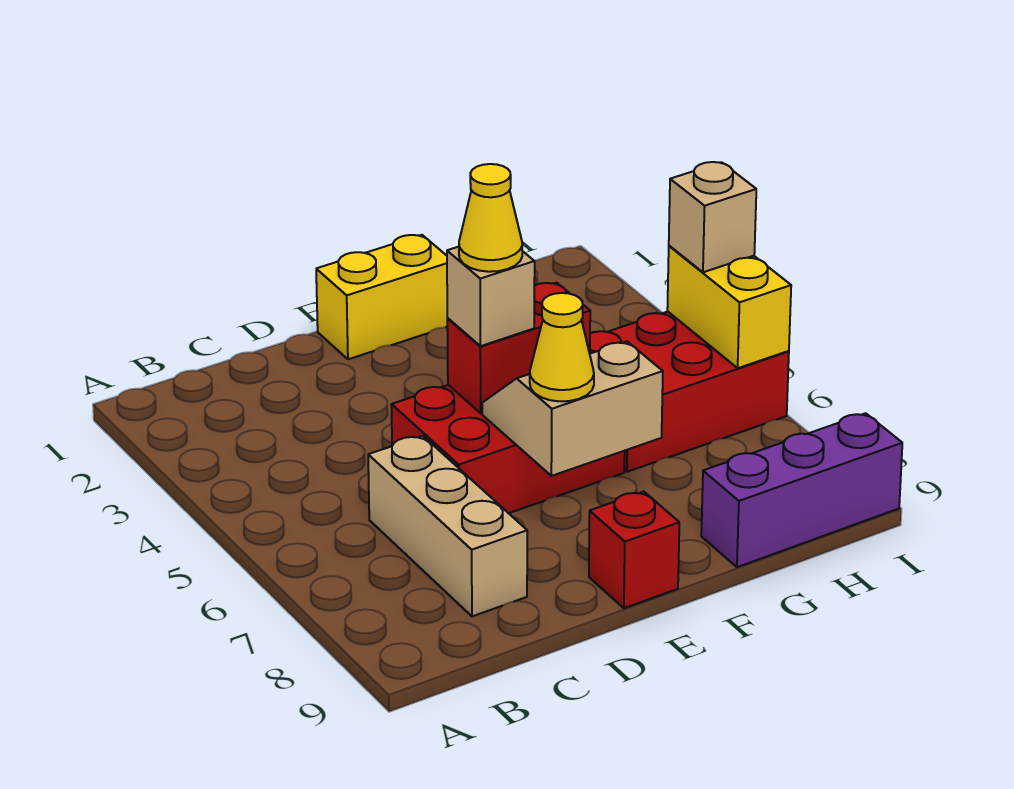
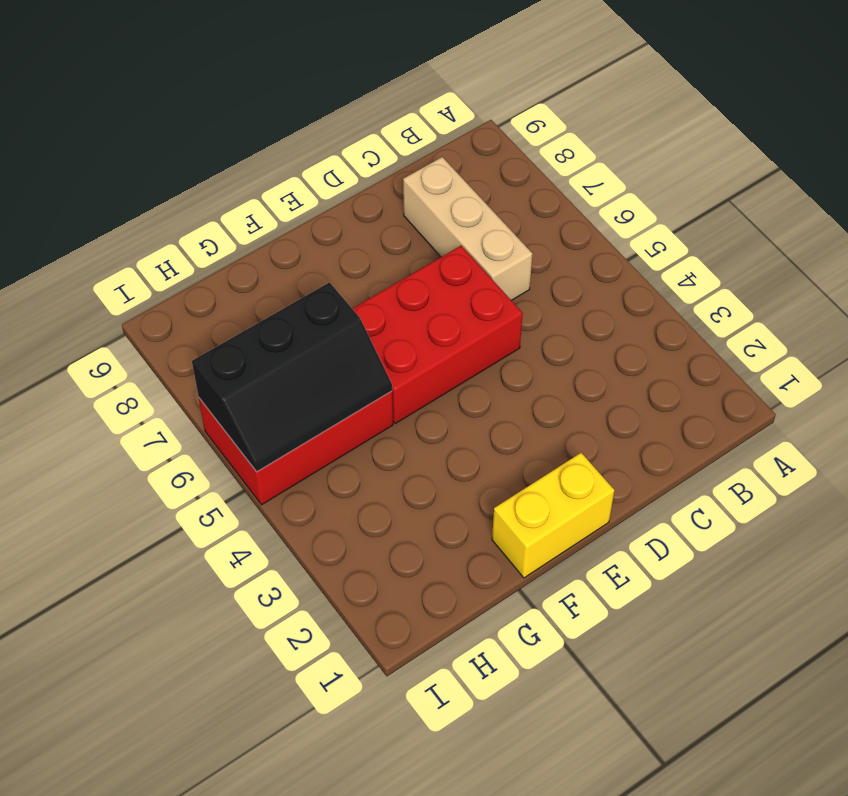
black slope G5:I6 level 2 top 6 -> yellow brick I5:I6 level 2
none -> red brick E9 level 1
none -> purple brick G9:I9 level 1
none -> red brick E5:F5 level 2

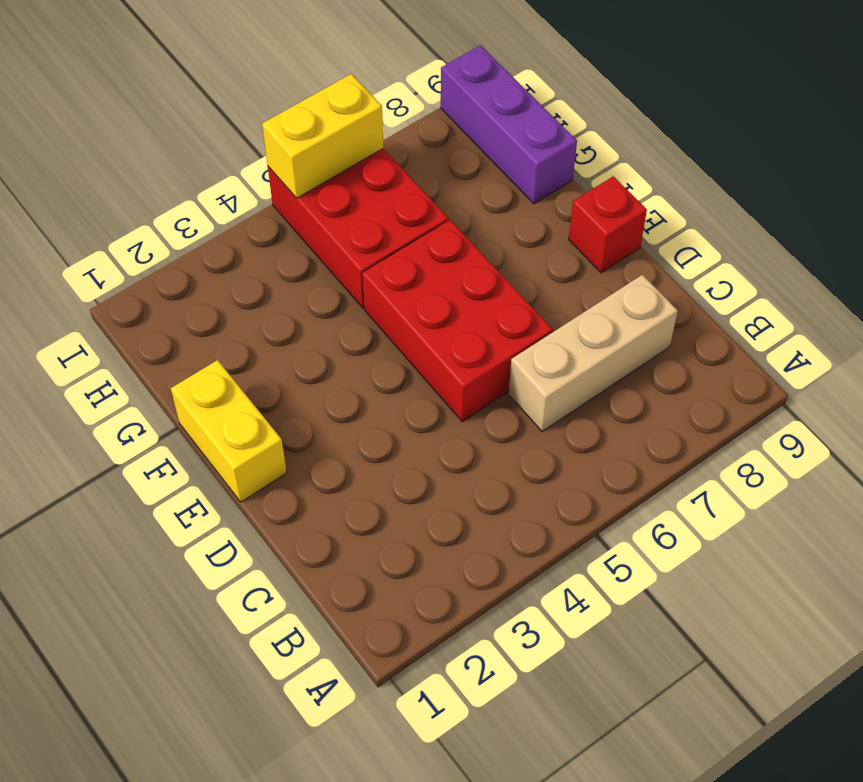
none -> red brick E5:F5 level 2
none -> tan slope E6:F7 level 2 top 7
none -> tan brick E5 level 3

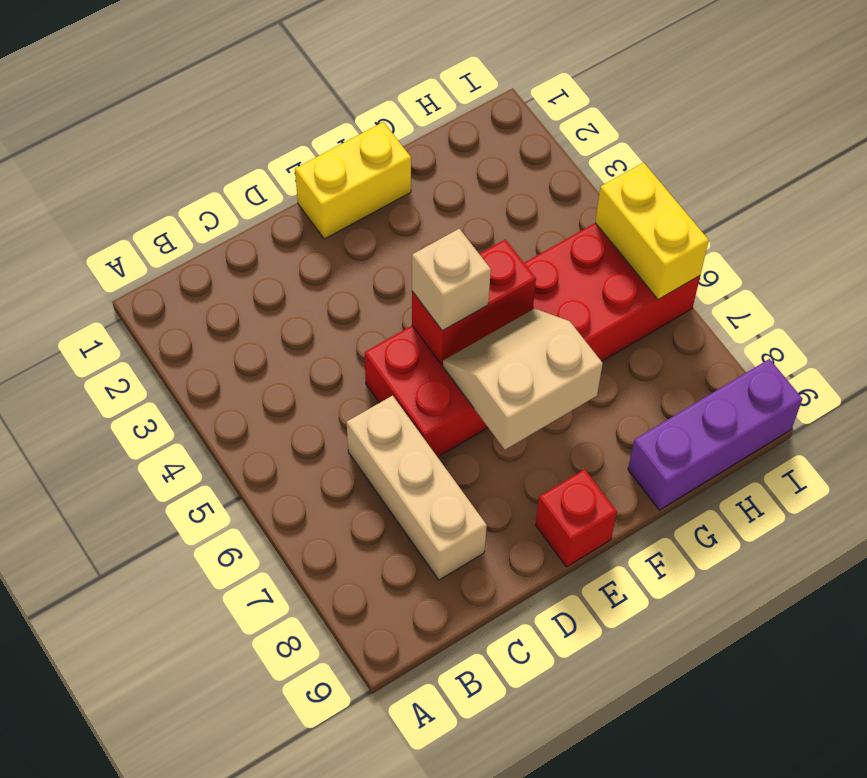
none -> yellow cone E7 level 3
none -> tan brick I5 level 3
none -> yellow cone E5 level 4

